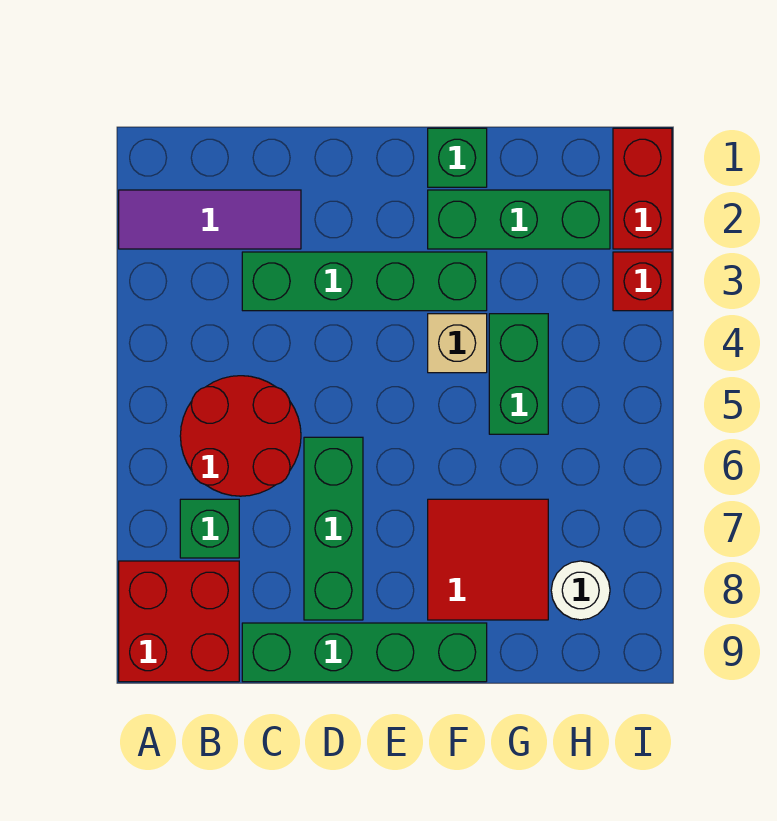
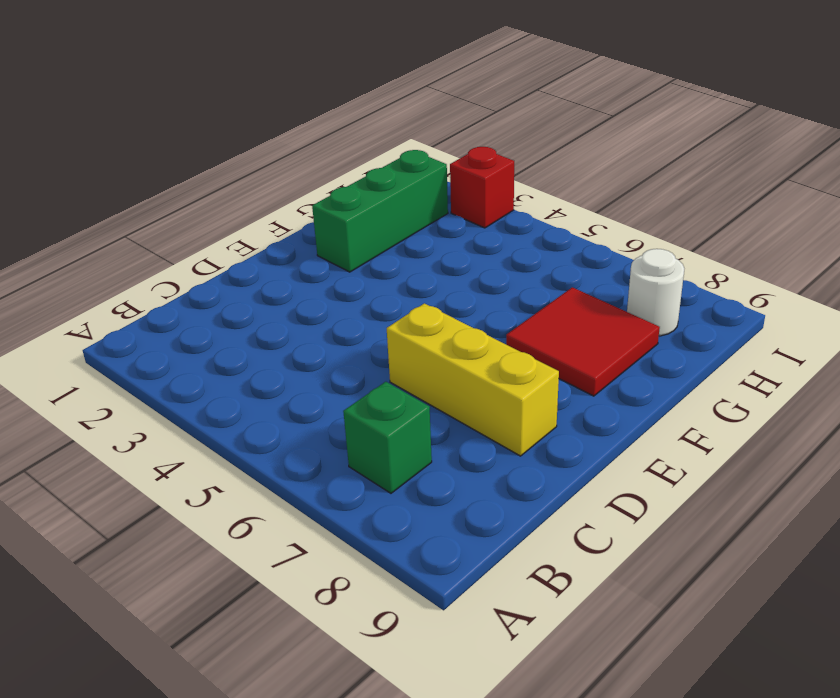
yellow brick D6:D8 level 1 -> green brick D6:D8 level 1
none -> purple tile A2:C2 level 1
none -> red brick A8:B9 level 1
none -> red round brick B5:C6 level 1

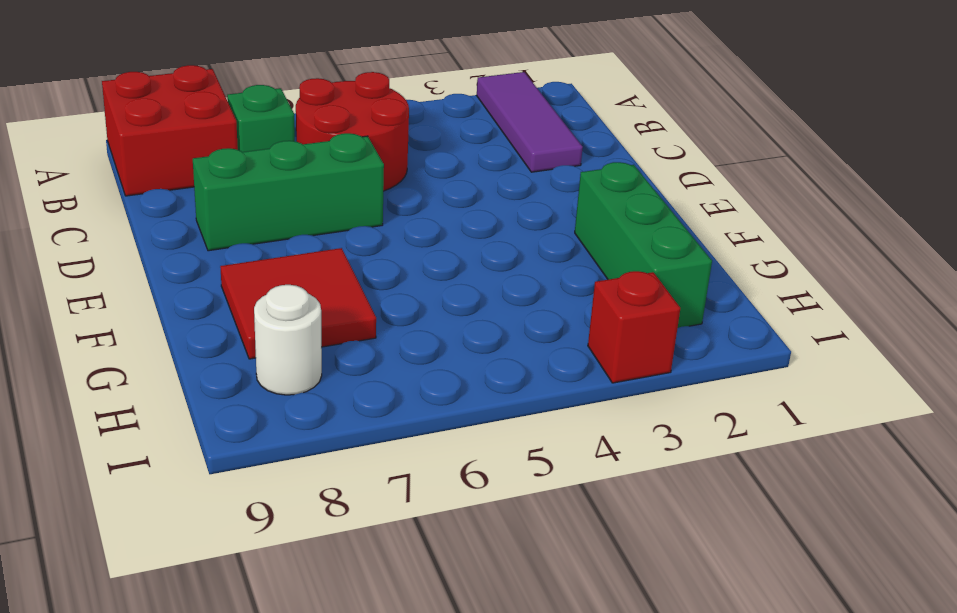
none -> green brick C3:F3 level 1
none -> green brick C9:F9 level 1
none -> green brick F1 level 1

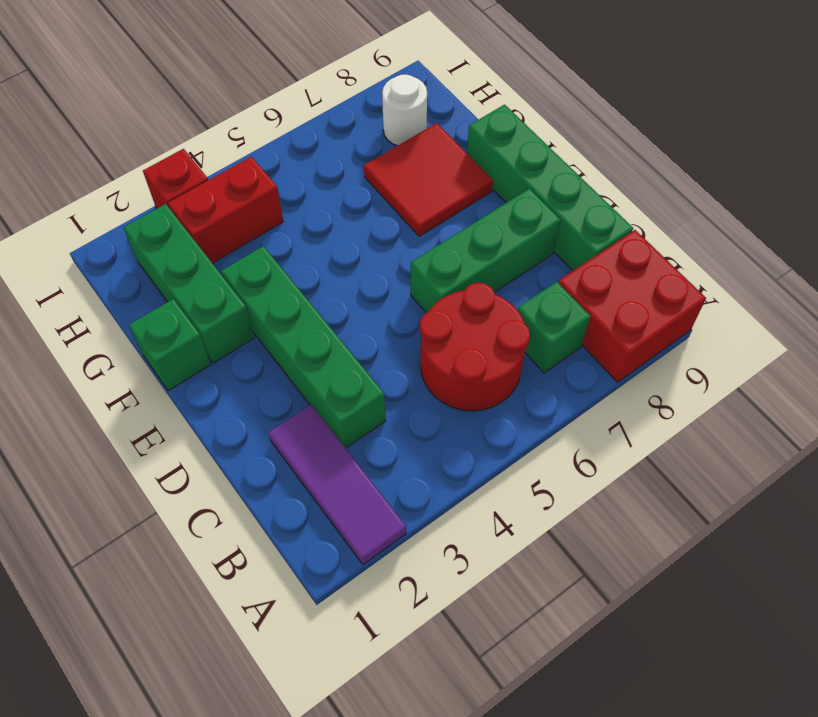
red brick H3:H4 level 1 -> red brick I1:I2 level 1
none -> tan brick F4 level 1
none -> green brick G4:G5 level 1

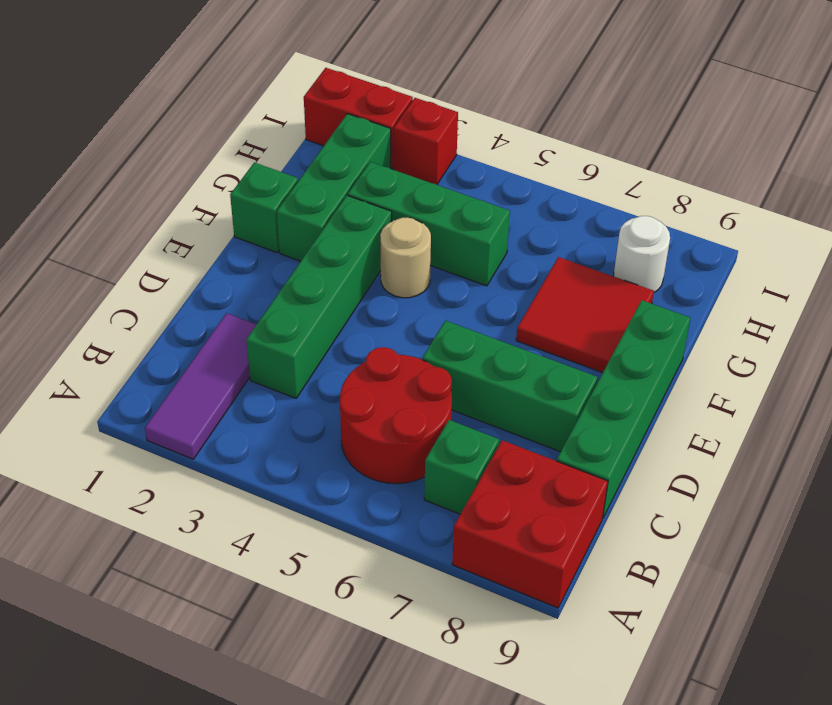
tan round brick F4 level 1 -> tan brick F4 level 1
green brick G3:G5 level 1 -> green brick G4:G5 level 1

